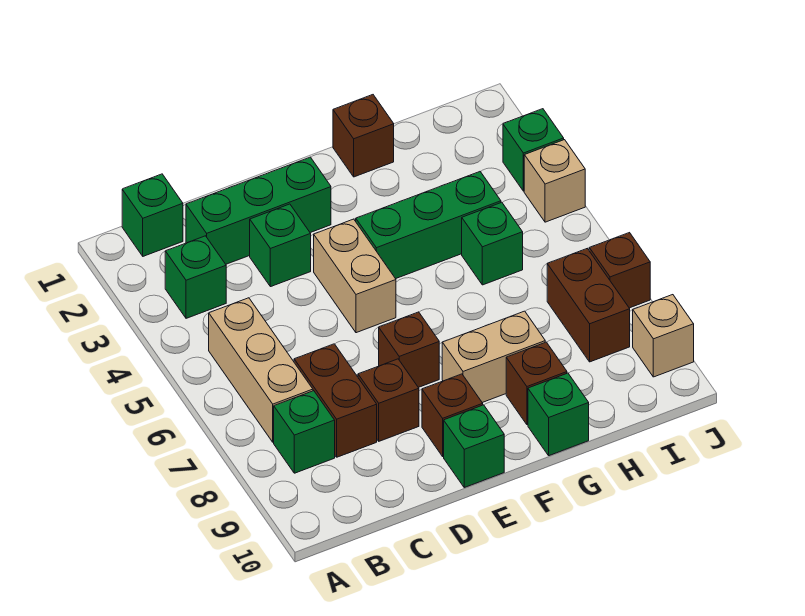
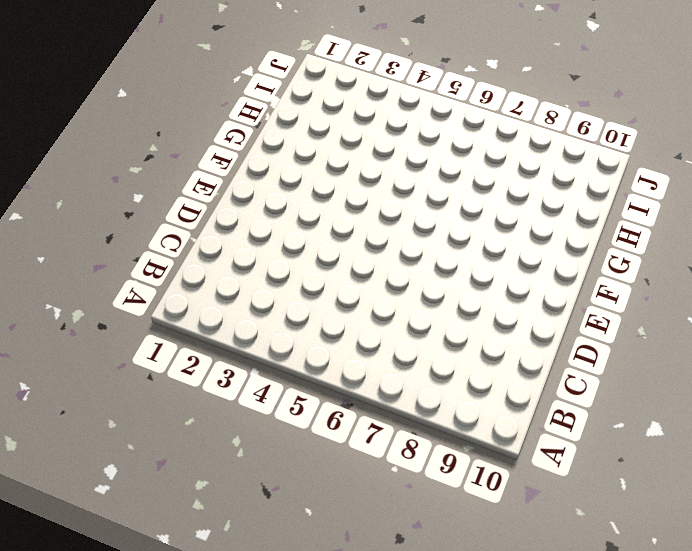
none -> green brick B1 level 1
none -> green brick B3 level 1
none -> tan brick B5:B7 level 1

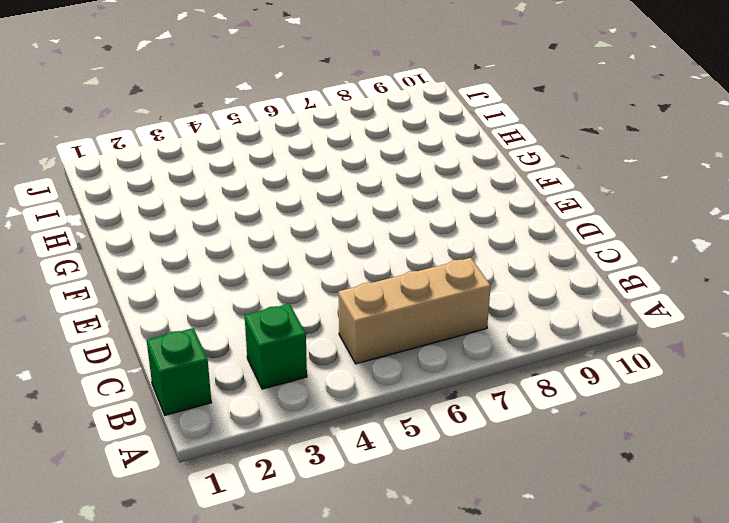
none -> green brick B8 level 1
none -> green brick C2:E2 level 1
none -> brown brick C7:C8 level 1

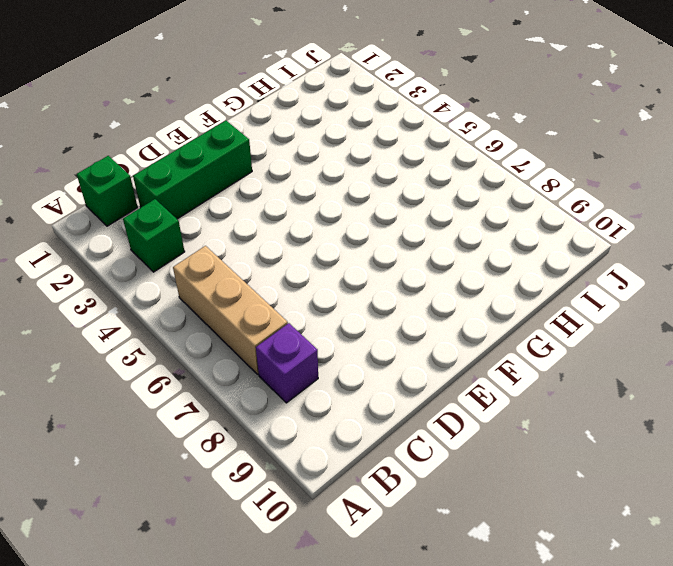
purple brick B8 level 1 -> green brick B8 level 1
none -> brown brick C7:C8 level 1
none -> green brick D3 level 1
none -> brown brick D8 level 1

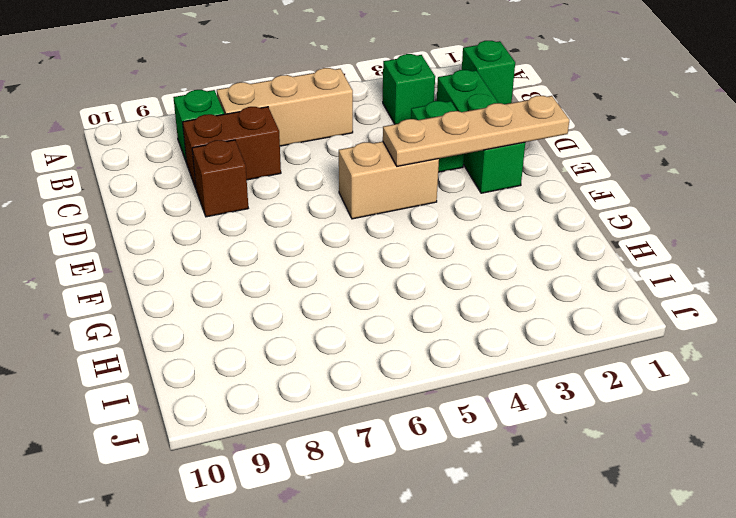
tan plate E1:E4 level 2 -> none
none -> brown brick E7 level 1
none -> brown brick E9 level 1
none -> green brick E10 level 1

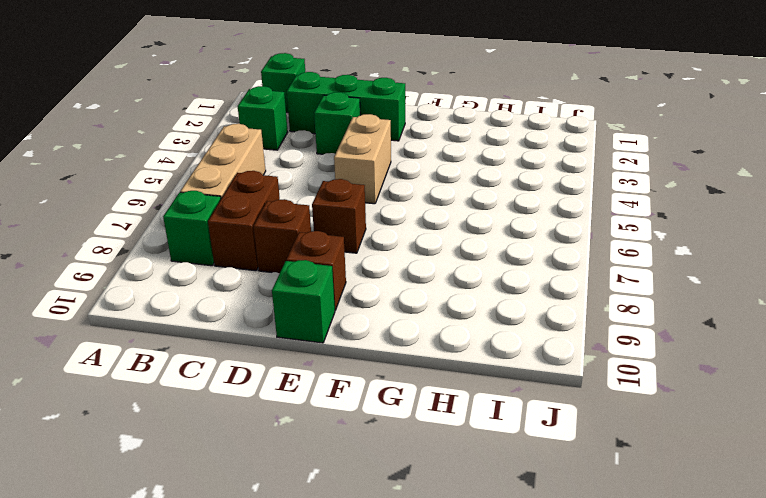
none -> green brick F4:H4 level 1
none -> tan brick F8:G8 level 1
none -> brown brick G1 level 1

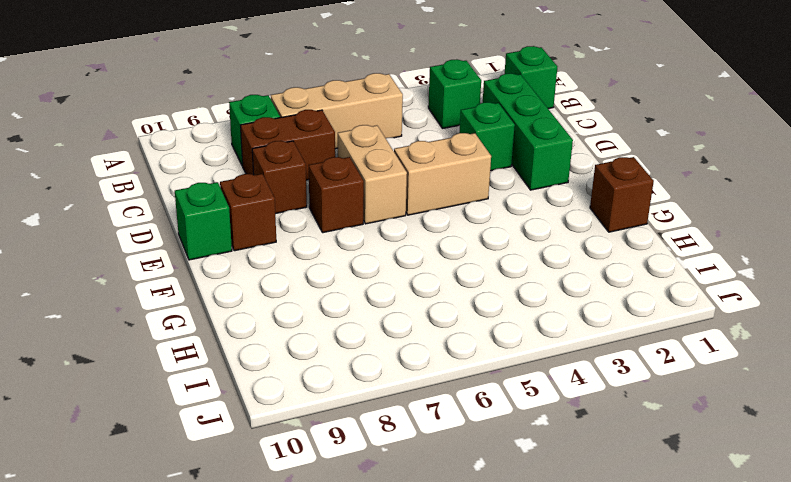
tan brick D6:E6 level 1 -> tan brick F8:G8 level 1
none -> green brick F4:H4 level 1
none -> brown brick G9 level 1
none -> green brick G10 level 1

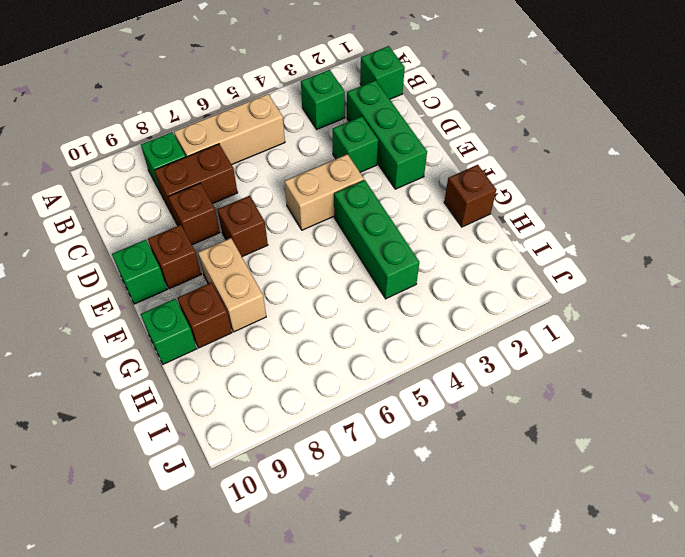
none -> green brick H5 level 1
none -> brown brick I7:I8 level 1
none -> green brick J3 level 1

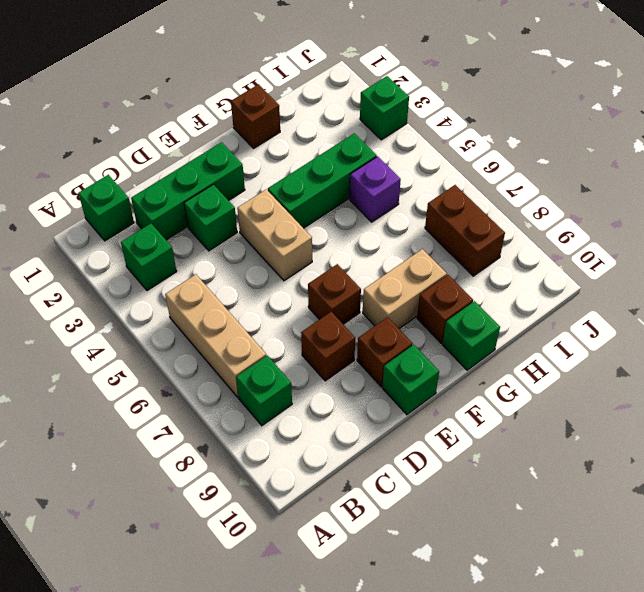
purple brick H5 level 1 -> green brick H5 level 1
none -> brown brick C7:C8 level 1
none -> tan brick J4 level 1
none -> brown brick J7 level 1

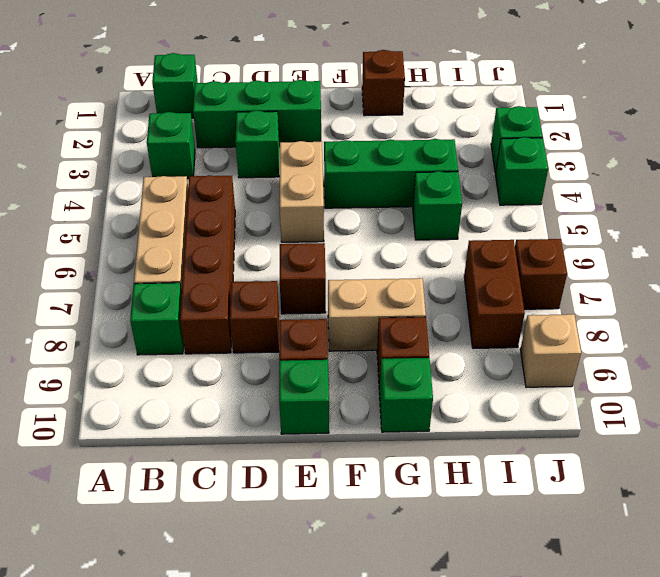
brown brick C5:C8 level 1 -> brown brick C7:C8 level 1
green brick J4 level 1 -> tan brick J4 level 1

